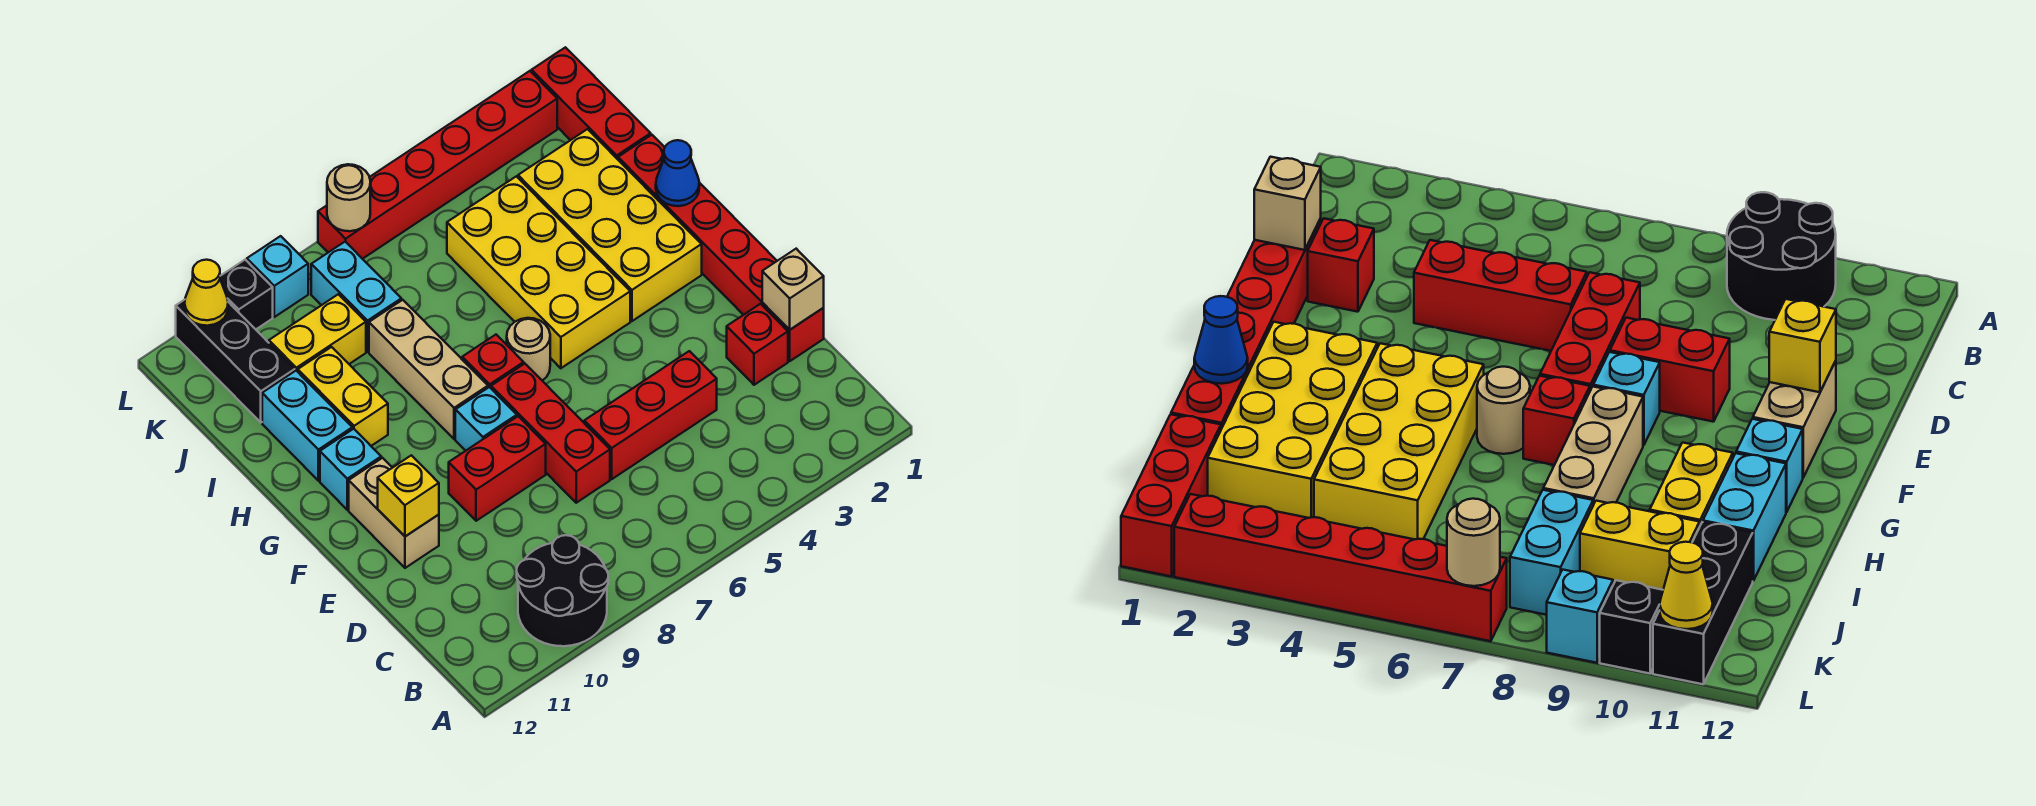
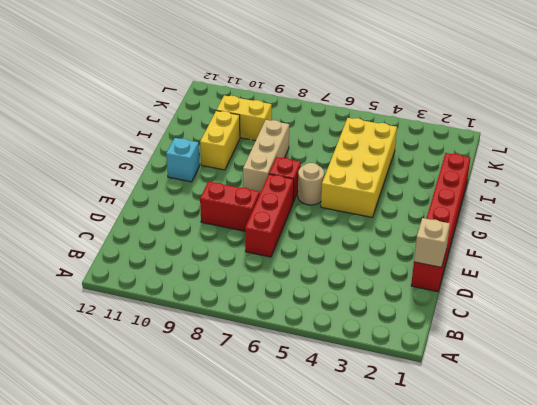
none -> black round brick A9:B10 level 1
none -> red brick D2 level 1
none -> red brick D4:D6 level 1

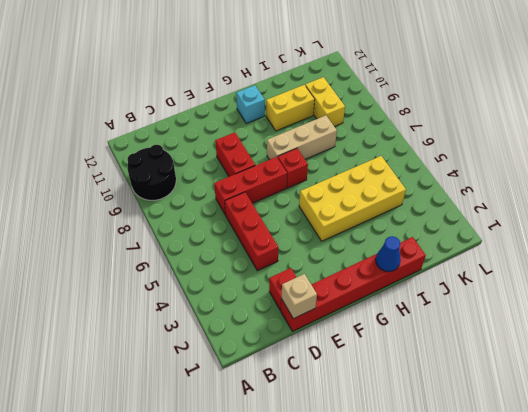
none -> tan brick E11:F11 level 1
none -> cyan brick F8 level 1
none -> yellow brick G2:J3 level 1

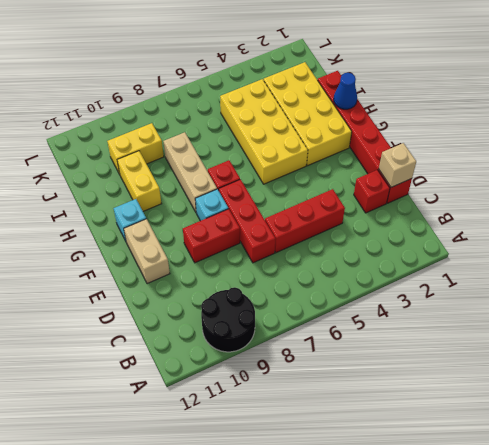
none -> tan round brick G6 level 1
none -> cyan brick H11:I11 level 1
none -> red brick J1:L1 level 1

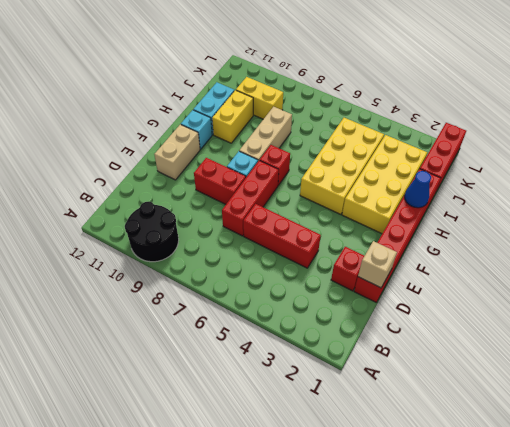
none -> tan round brick G6 level 1
none -> cyan brick J8:K8 level 1
none -> black brick J11:L11 level 1

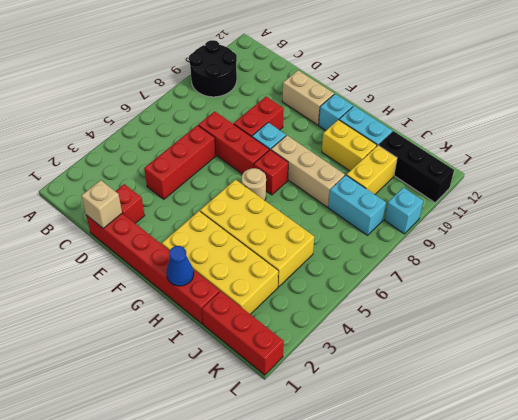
none -> red brick L2:L7 level 1
none -> black brick L10 level 1
none -> yellow brick E11 level 2

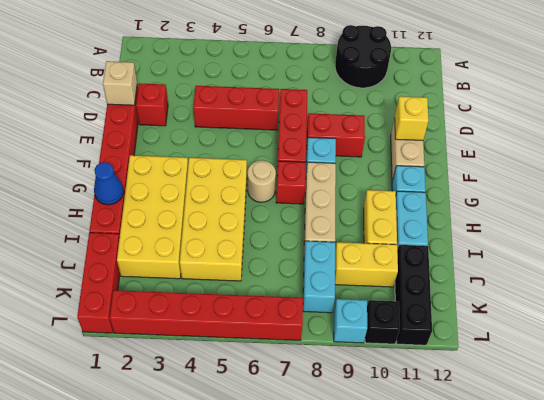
none -> tan round brick L7 level 2
none -> yellow cone L11 level 2

